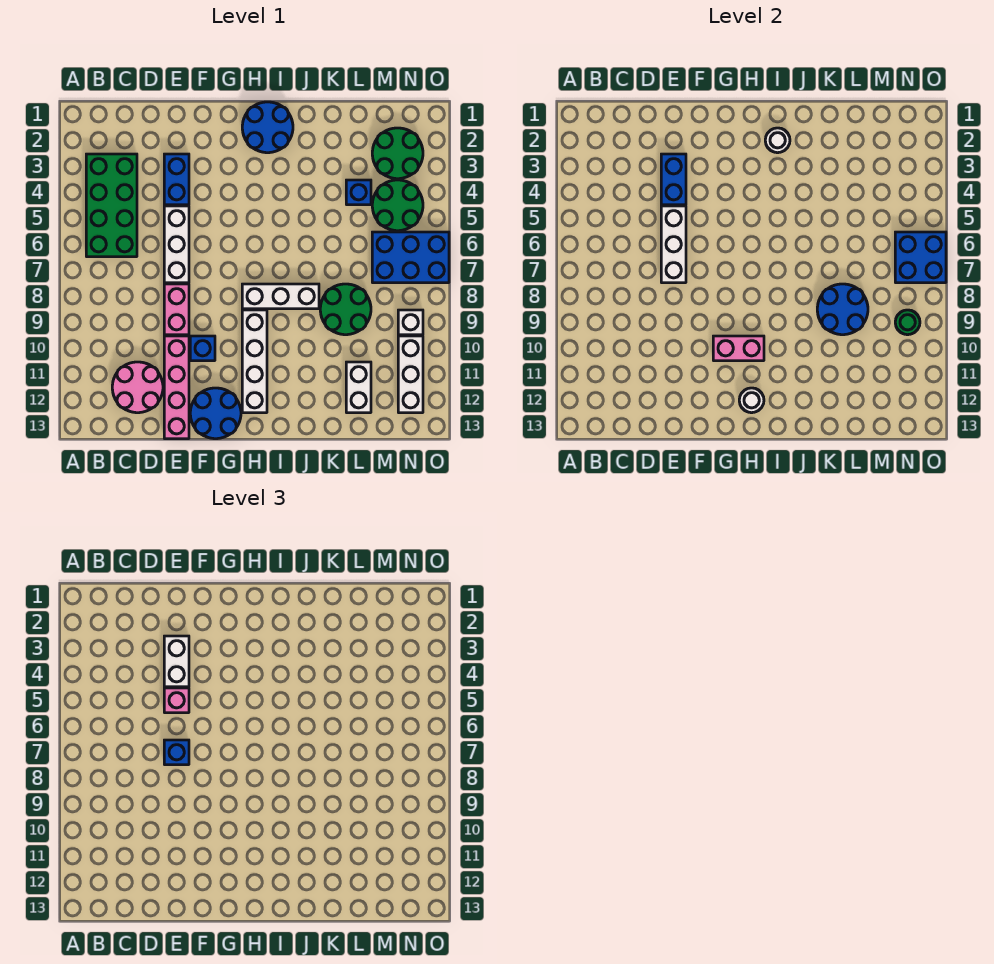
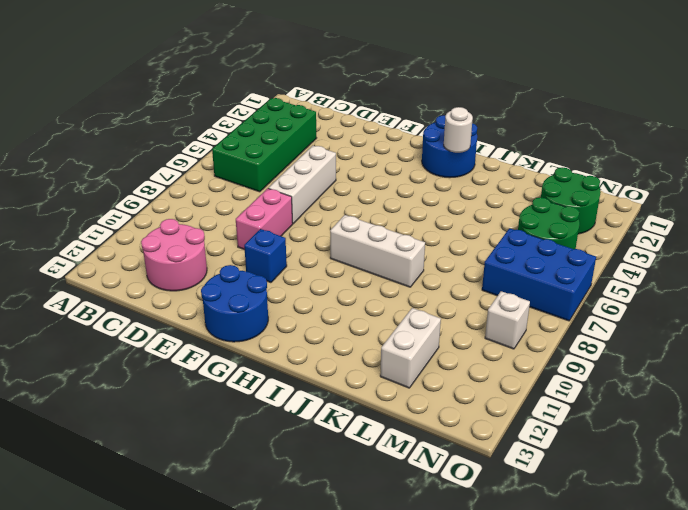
none -> blue brick E3:E4 level 1
none -> pink brick E10:E13 level 1
none -> white brick H9:H12 level 1
none -> green round brick K8:L9 level 1

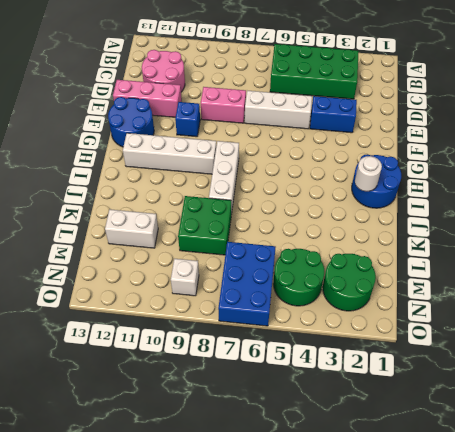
pink brick E11:E13 level 1 -> pink brick E10:E13 level 1
green brick K8:L9 level 1 -> green round brick K8:L9 level 1
none -> blue brick L4 level 1
none -> white brick N10:N12 level 1
none -> blue brick E3:E4 level 2
none -> white brick E5:E7 level 2

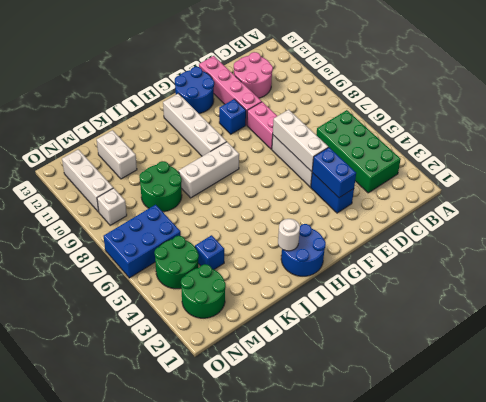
none -> pink brick G10:H10 level 2
none -> white round brick H12 level 2
none -> blue round brick K8:L9 level 2
none -> blue brick N6:O7 level 2

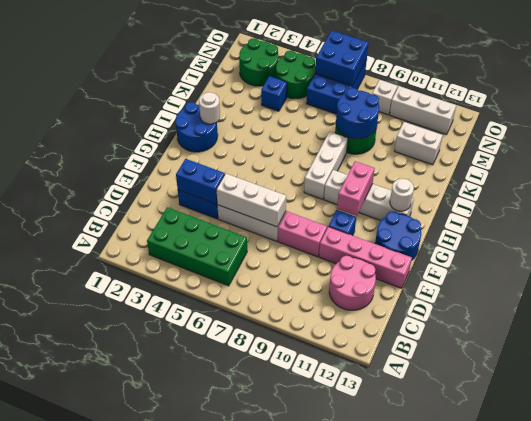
none -> green round brick N9 level 2
none -> white brick E3:E4 level 3
none -> pink brick E5 level 3
none -> blue brick E7 level 3

